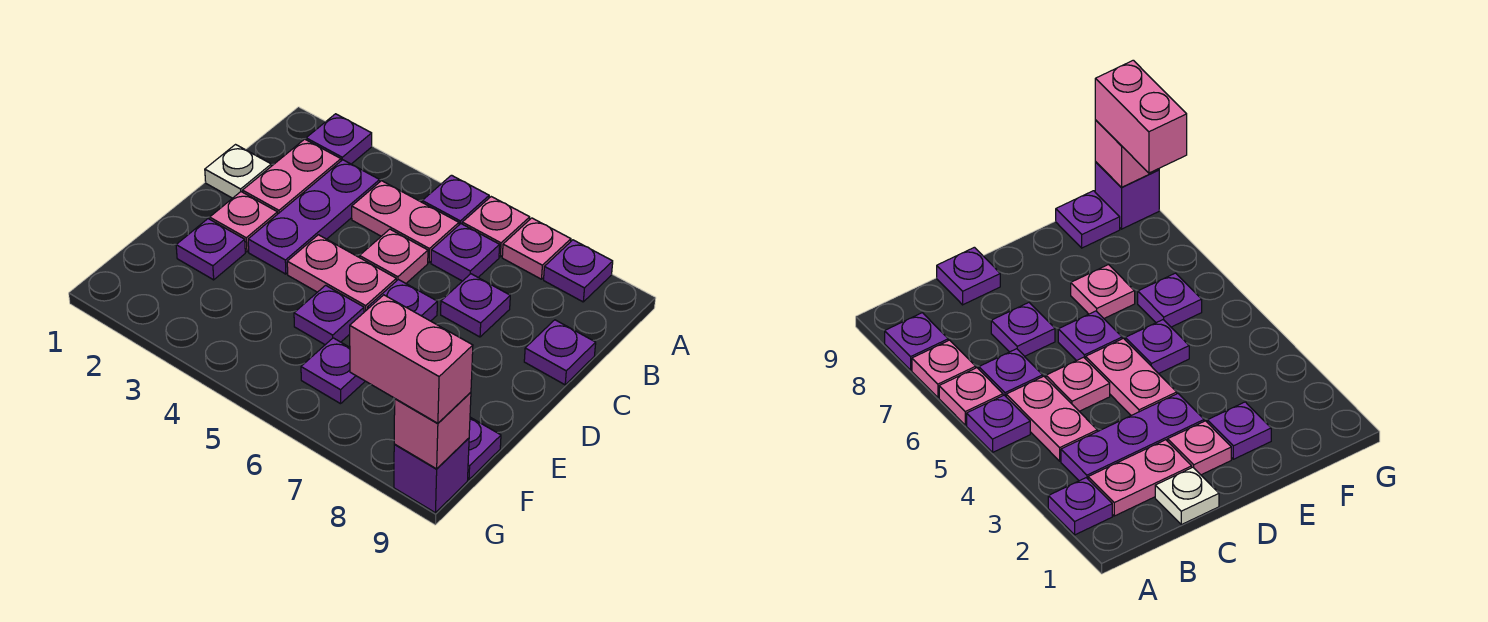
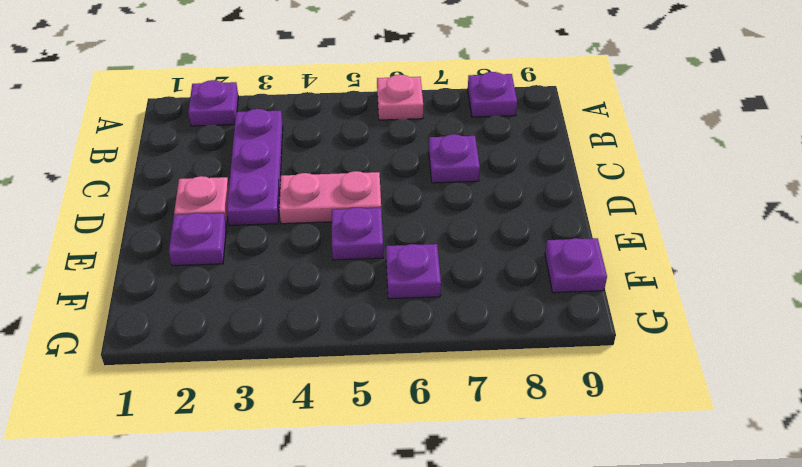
none -> purple plate A5 level 1
none -> pink plate A7 level 1
none -> pink plate B2:C2 level 1

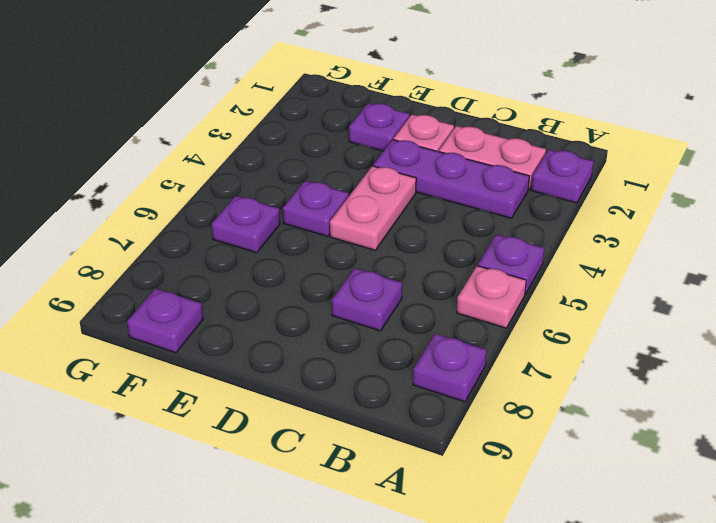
none -> pink plate A7 level 1
none -> pink plate B4:B5 level 1
none -> purple plate B6 level 1

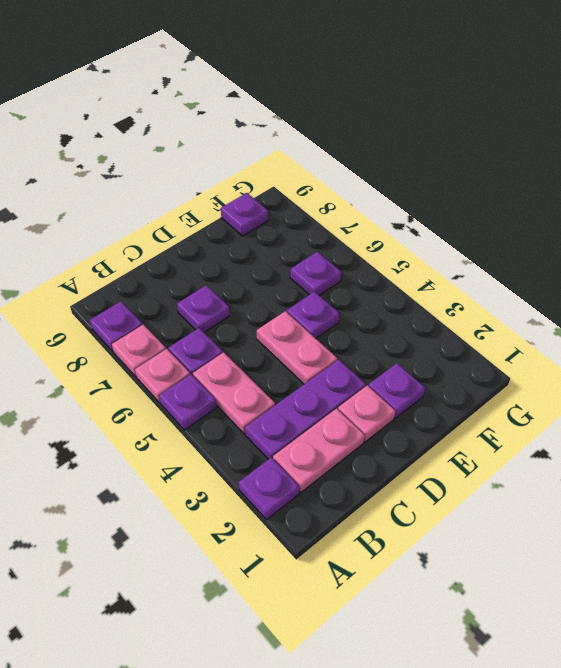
none -> white plate C1 level 1
none -> pink plate C5 level 1
none -> purple plate C9 level 1

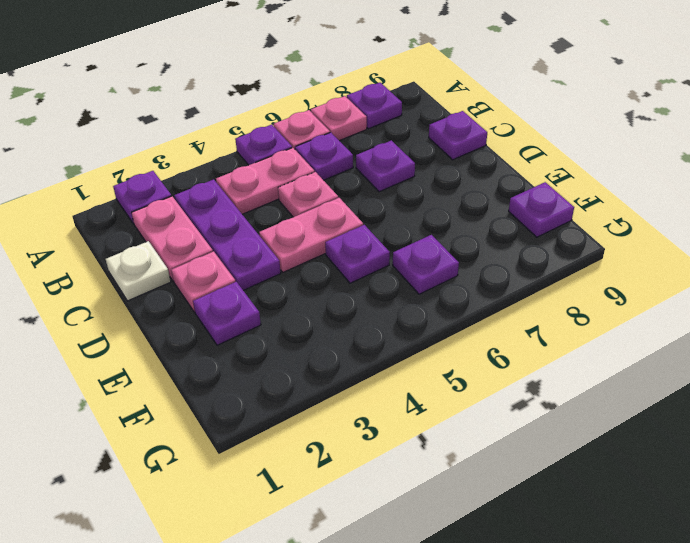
none -> purple plate D6 level 1
none -> pink plate E7 level 1
none -> purple brick G9 level 1

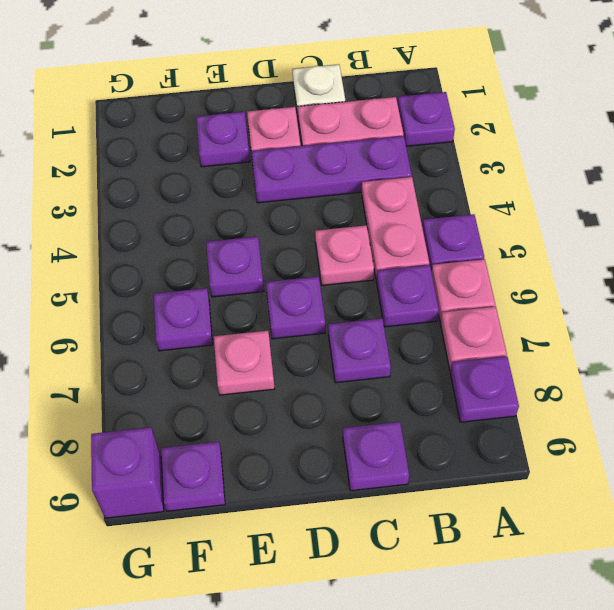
none -> pink plate D4:D5 level 1
none -> pink brick G9 level 2
none -> pink brick G8:G9 level 3

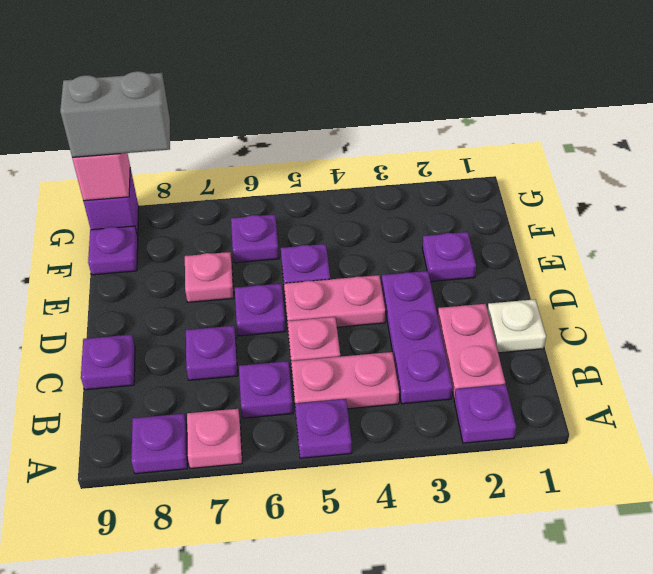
grey brick G8:G9 level 3 -> pink brick G8:G9 level 3
none -> pink plate A6 level 1
none -> pink plate D2 level 1

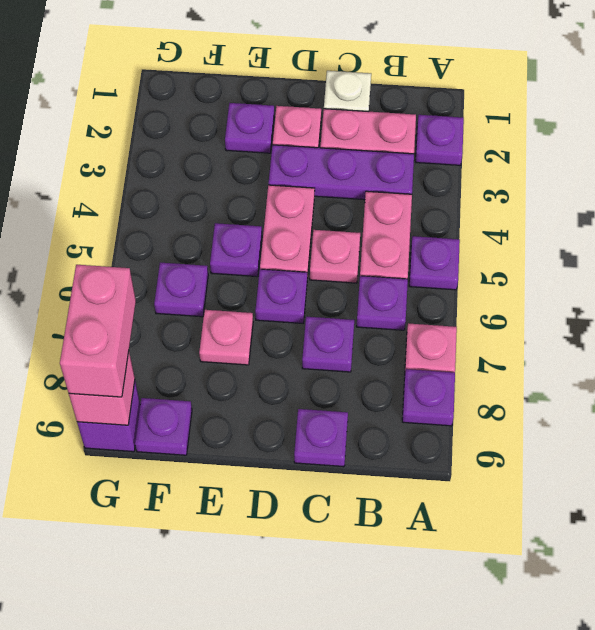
none -> pink plate A6 level 1

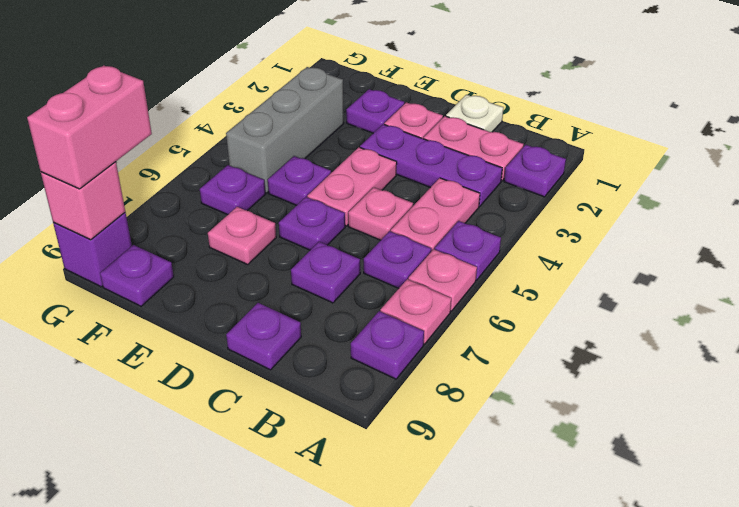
grey brick F3:F5 level 1 -> none

